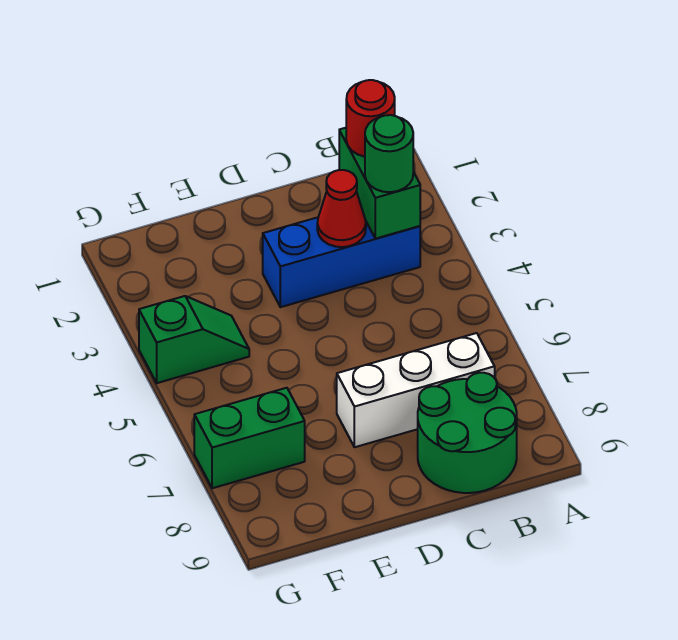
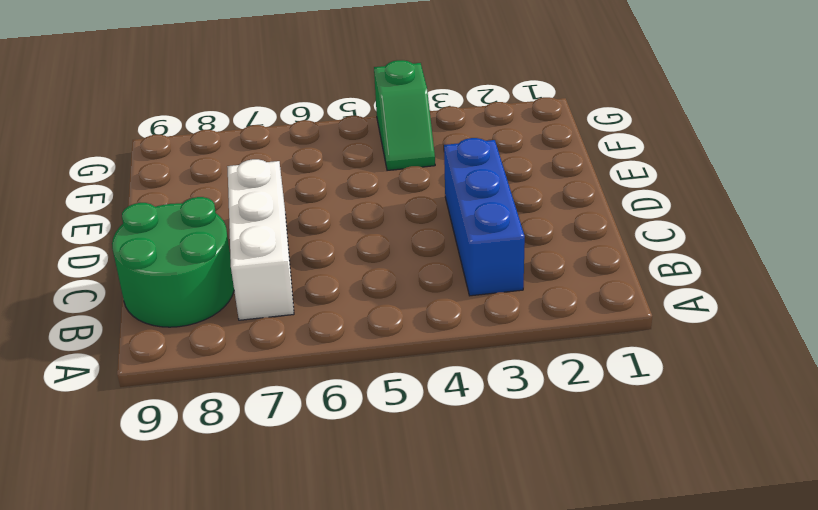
none -> green brick F7:G7 level 1
none -> green brick B2:B3 level 2

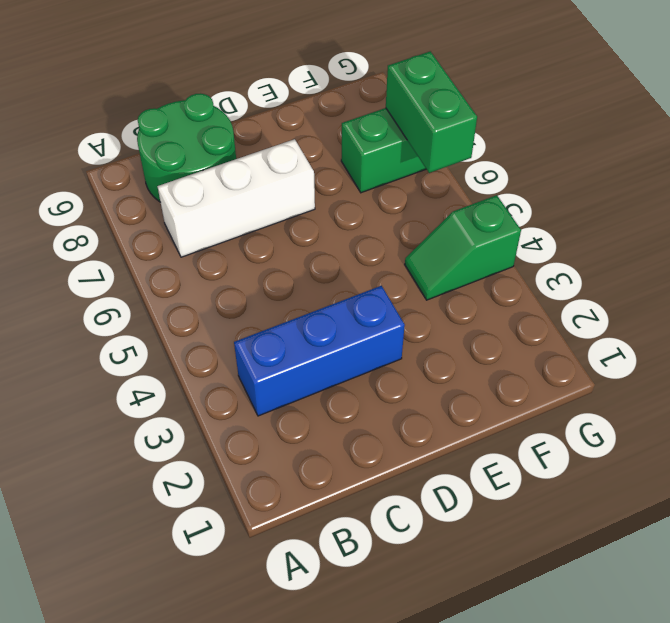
green brick G6:G7 level 2 -> green brick B2:B3 level 2
none -> red cone C3 level 2
none -> red round brick B2 level 3

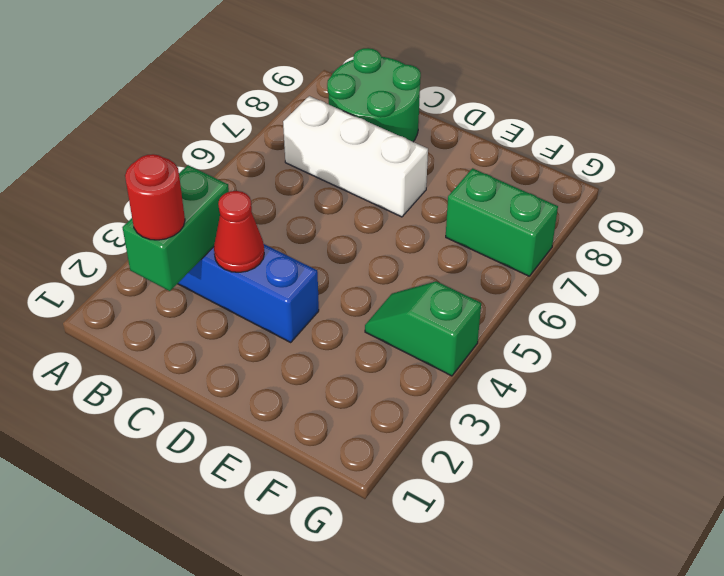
none -> green round brick B3 level 3

